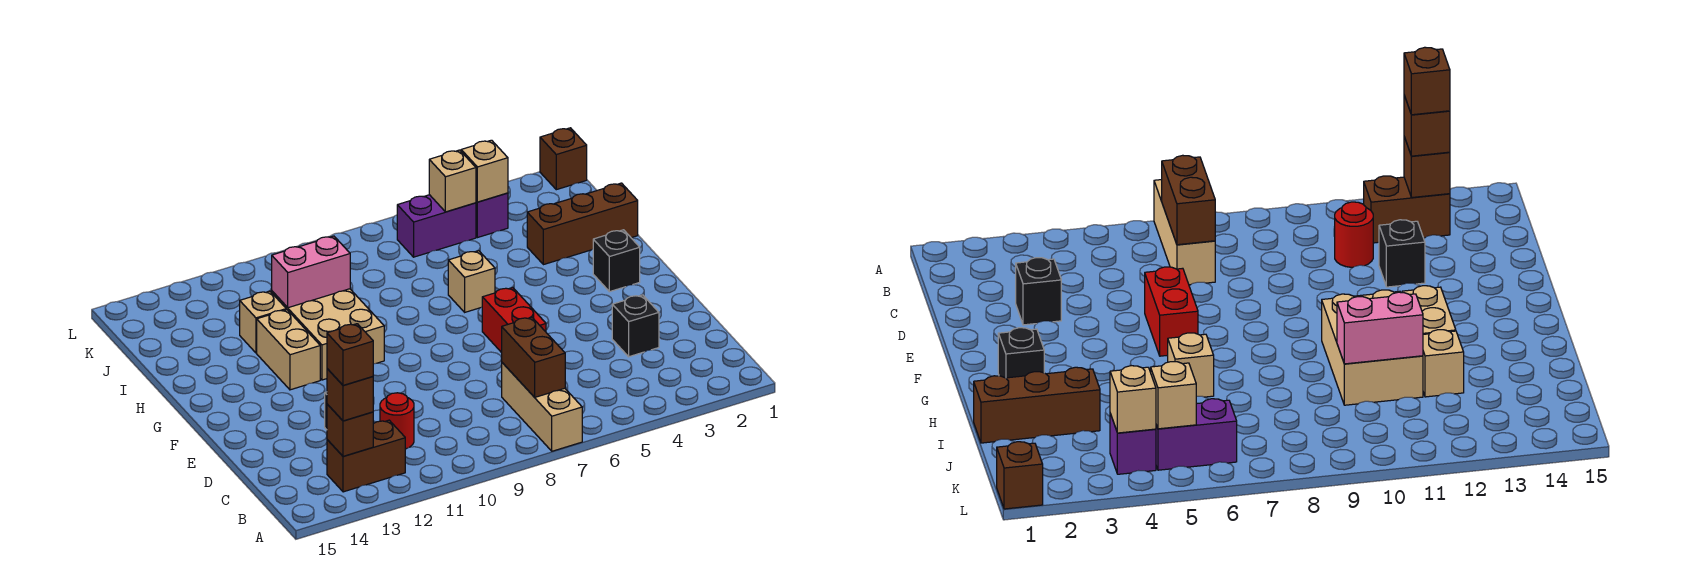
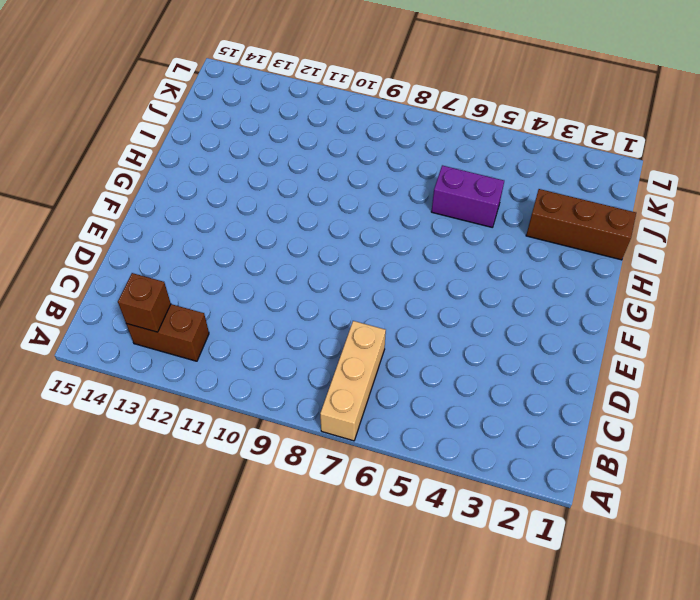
purple brick I5:I6 level 1 -> purple brick K5:K6 level 1
none -> red round brick C11 level 1
none -> black brick D3 level 1
none -> black brick D12 level 1

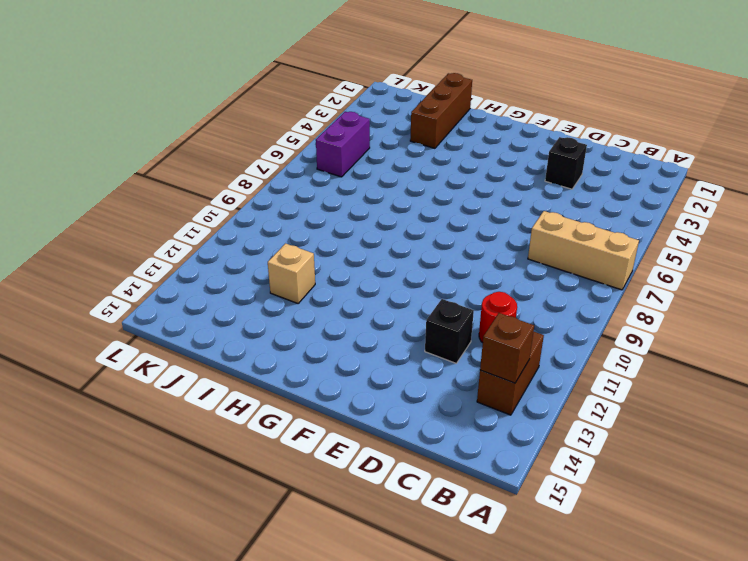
none -> red brick E6:F6 level 1
none -> black brick G2 level 1
none -> tan brick G10:I11 level 1

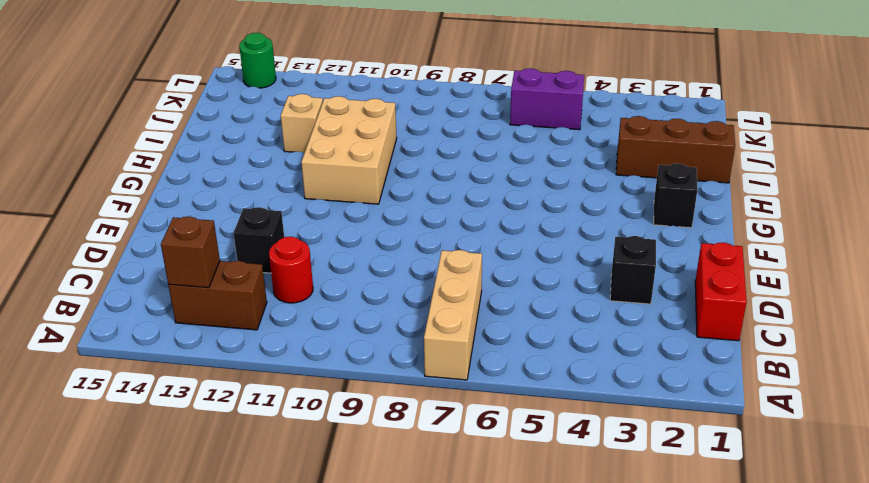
red brick C1:D1 level 1 -> red brick E6:F6 level 1
green round brick L14 level 1 -> none
none -> tan brick G12:H12 level 1
none -> tan brick H6 level 1
none -> purple brick K4 level 1

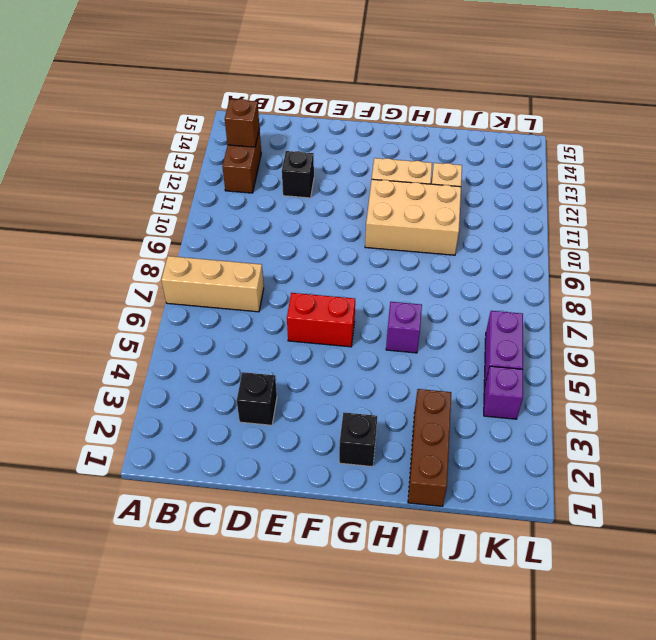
purple brick H6 level 1 -> tan brick H6 level 1
none -> red round brick C11 level 1
none -> brown brick L1 level 1
none -> brown brick B7:C7 level 2

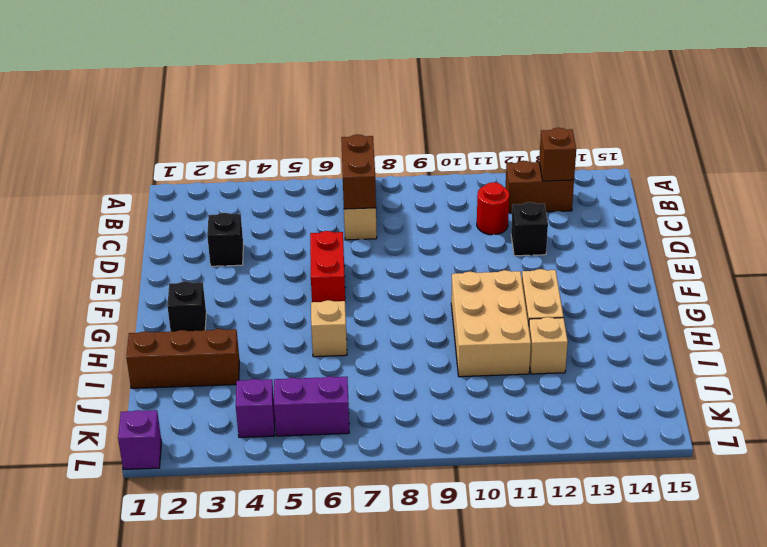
purple brick L1 level 1 -> brown brick L1 level 1
none -> pink brick I10:I11 level 2
none -> tan brick K4 level 2
none -> tan brick K5 level 2

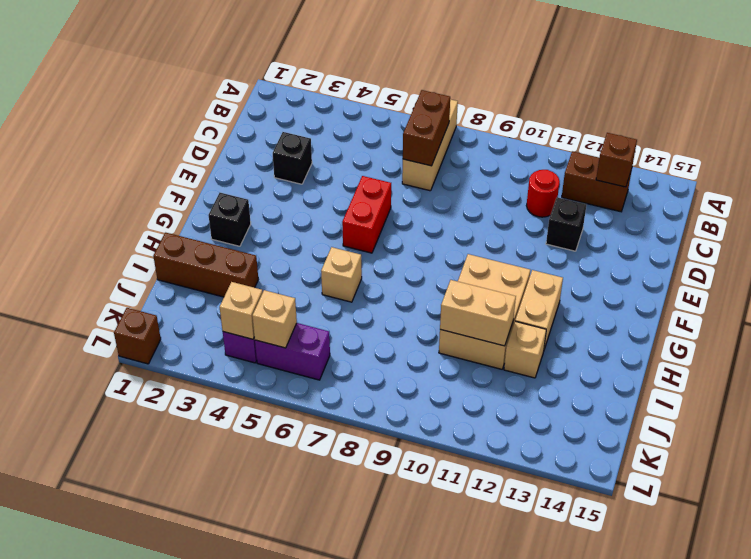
tan brick I10:I11 level 2 -> pink brick I10:I11 level 2
none -> brown brick B13 level 3
none -> brown brick B13 level 4

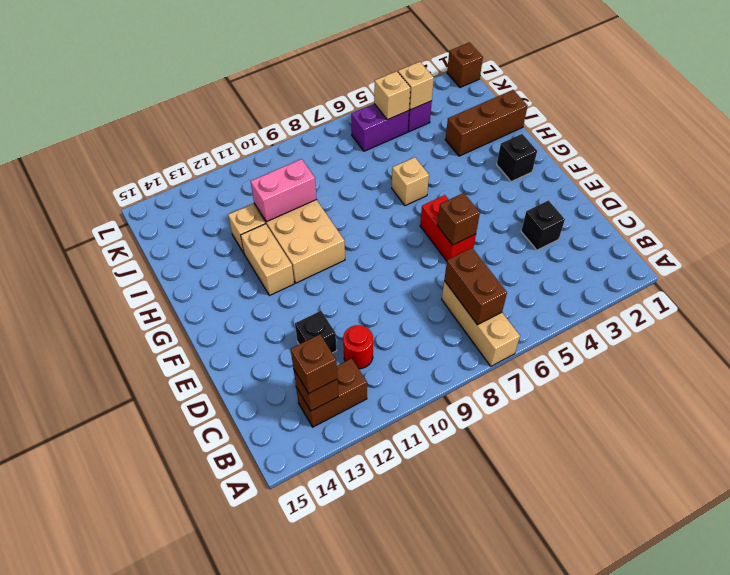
brown brick E6 level 2 -> brown brick B13 level 4

